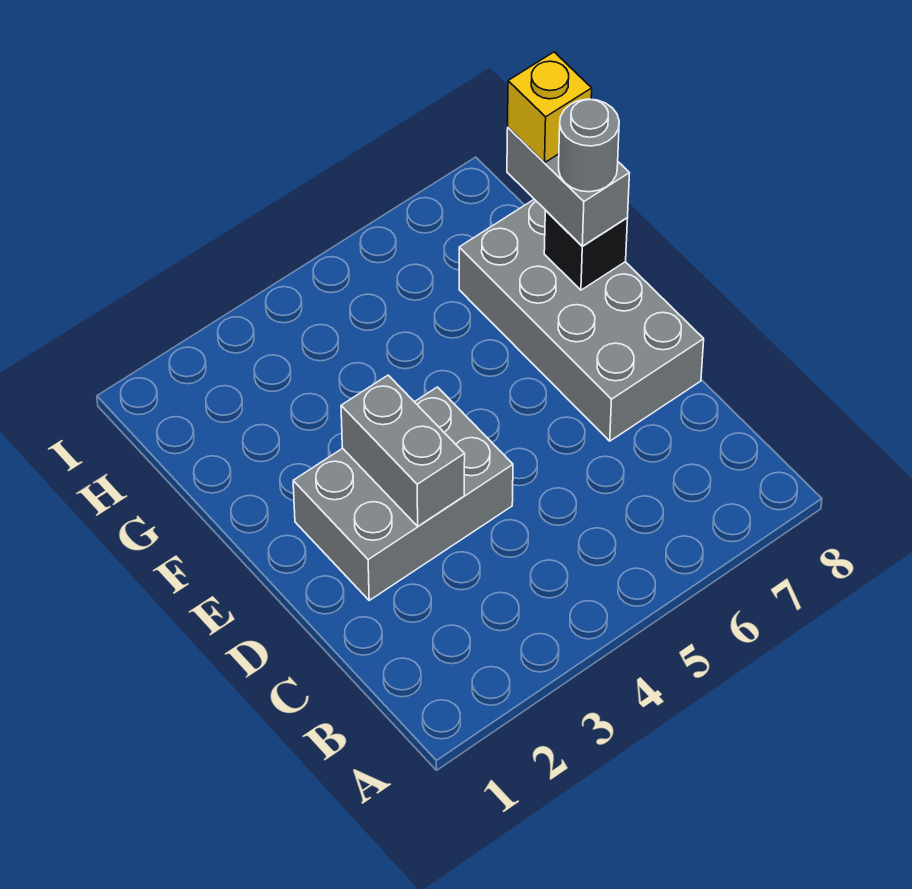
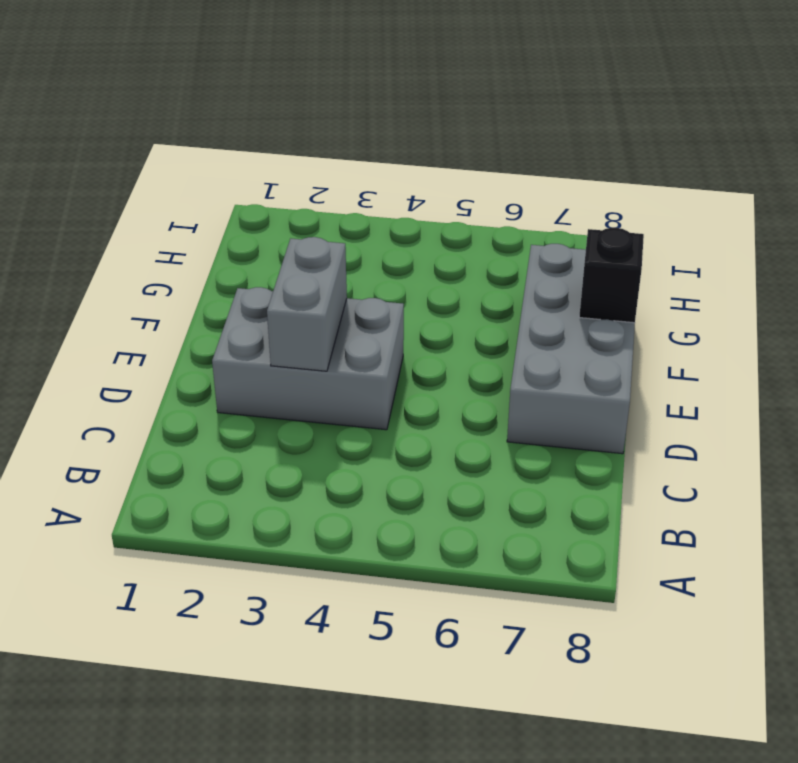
none -> grey brick F8:G8 level 3
none -> grey round brick F8 level 4

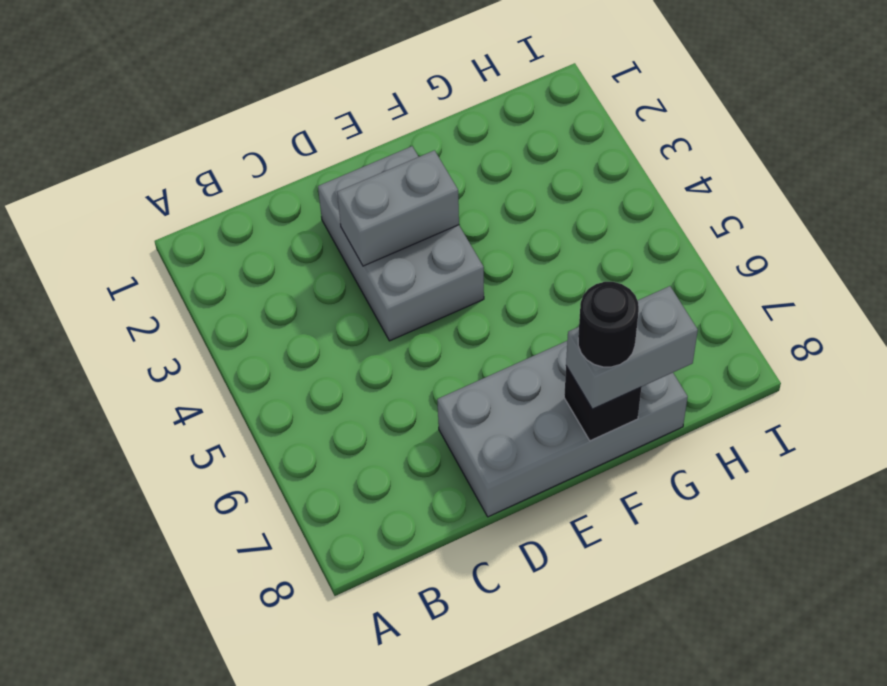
black round brick F8 level 4 -> grey round brick F8 level 4
none -> yellow brick G8 level 4

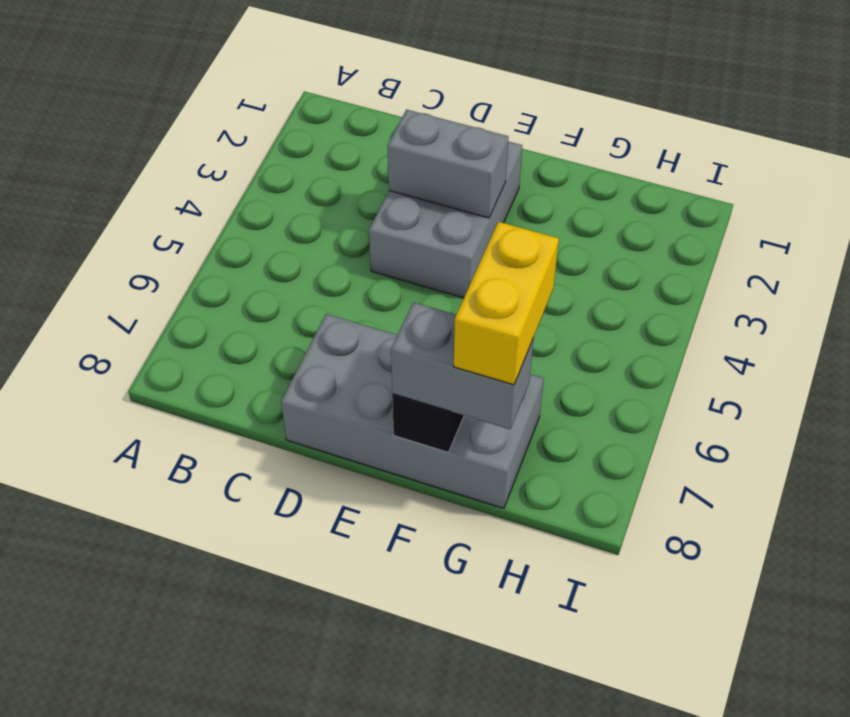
yellow brick G7:G8 level 4 -> yellow brick G8 level 4
none -> grey round brick F8 level 4

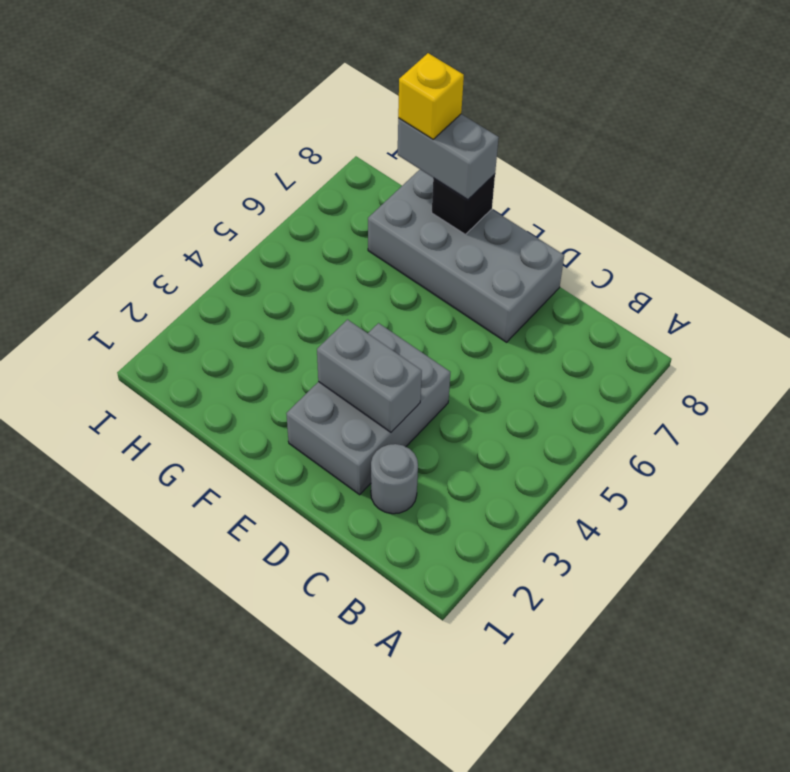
grey round brick C2 level 1 -> grey round brick F8 level 4

